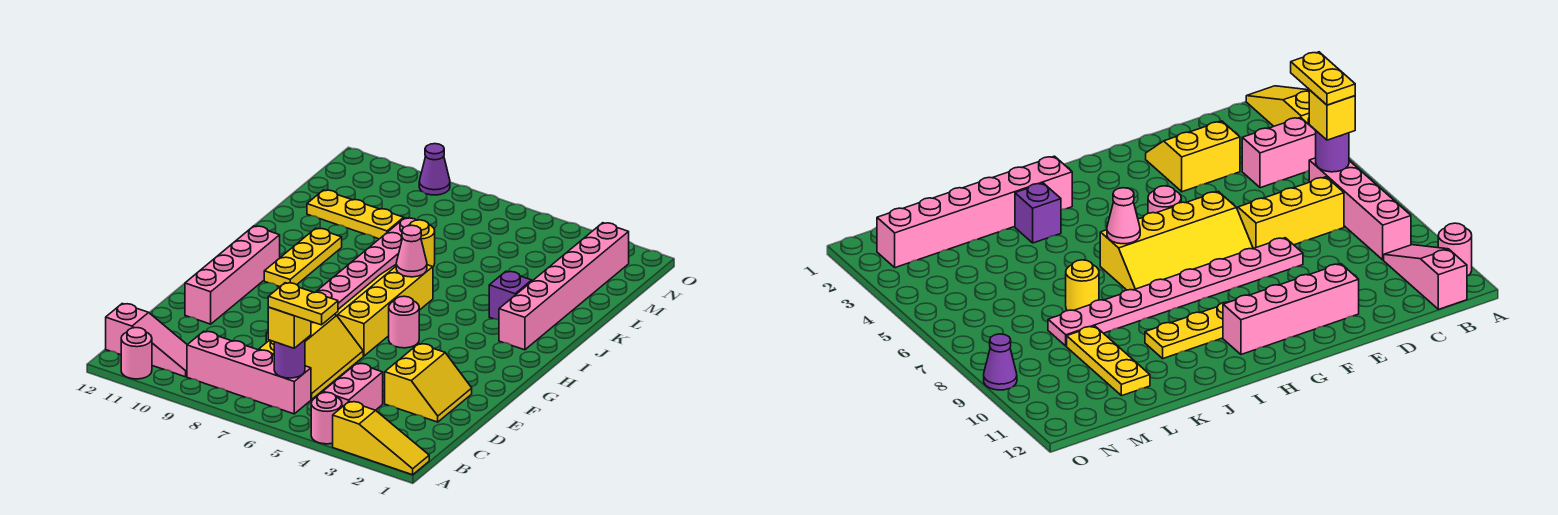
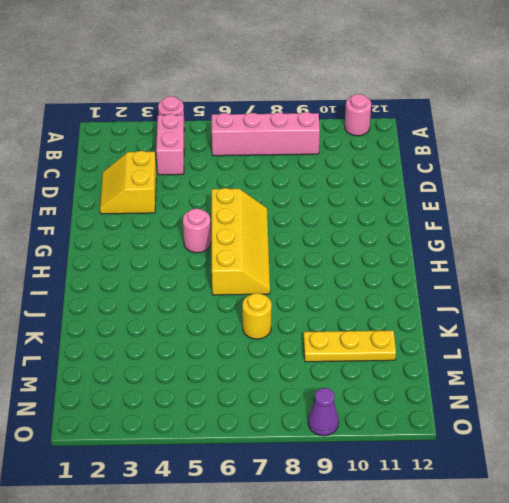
none -> yellow slope A1:A3 level 1 top 3
none -> pink slope B10:B12 level 1 top 12
none -> yellow slope C6:E7 level 1 top 7

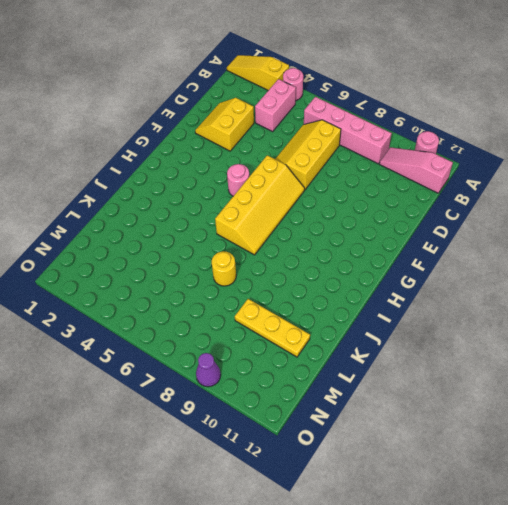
none -> pink plate E8:L8 level 1
none -> pink brick E11:H11 level 1
none -> yellow plate H10:J10 level 1

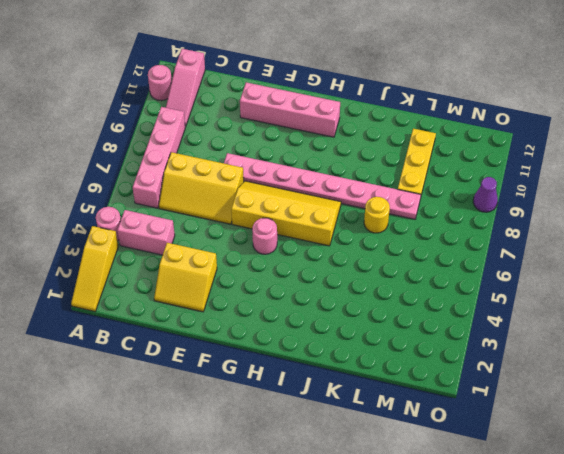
none -> yellow plate H10:J10 level 1
none -> pink brick I2:N2 level 1
none -> purple brick J3 level 1

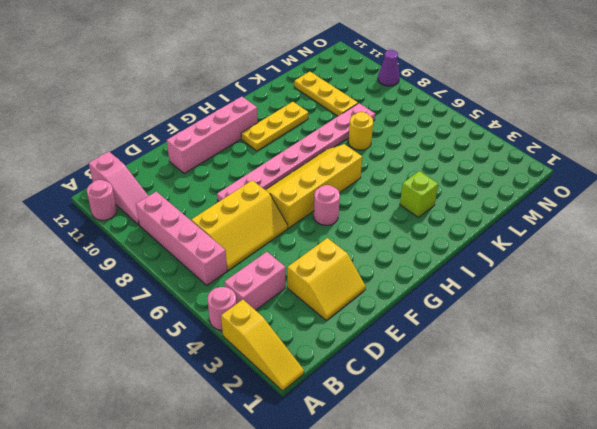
lime brick J3 level 1 -> purple brick J3 level 1
none -> pink brick I2:N2 level 1
none -> purple round brick B6 level 2
none -> pink cone I6 level 2

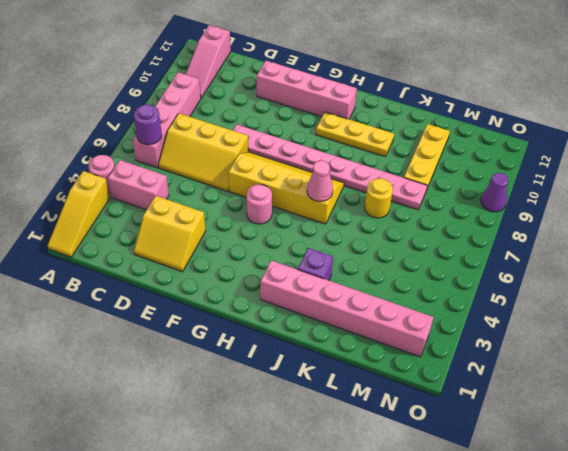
none -> pink round brick A11 level 1
none -> yellow brick B6 level 3
none -> yellow plate B5:B6 level 4

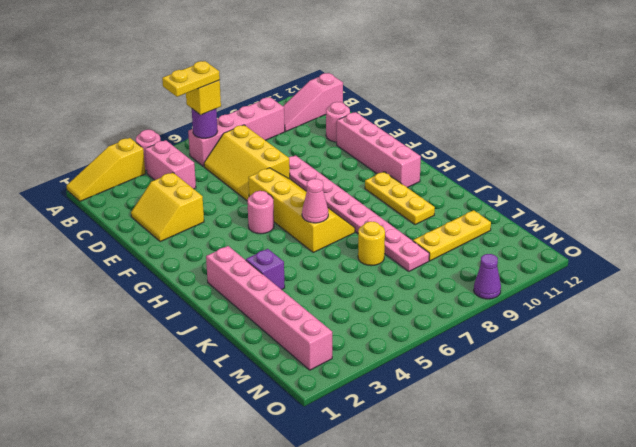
pink round brick D11 level 1 -> pink round brick A11 level 1

